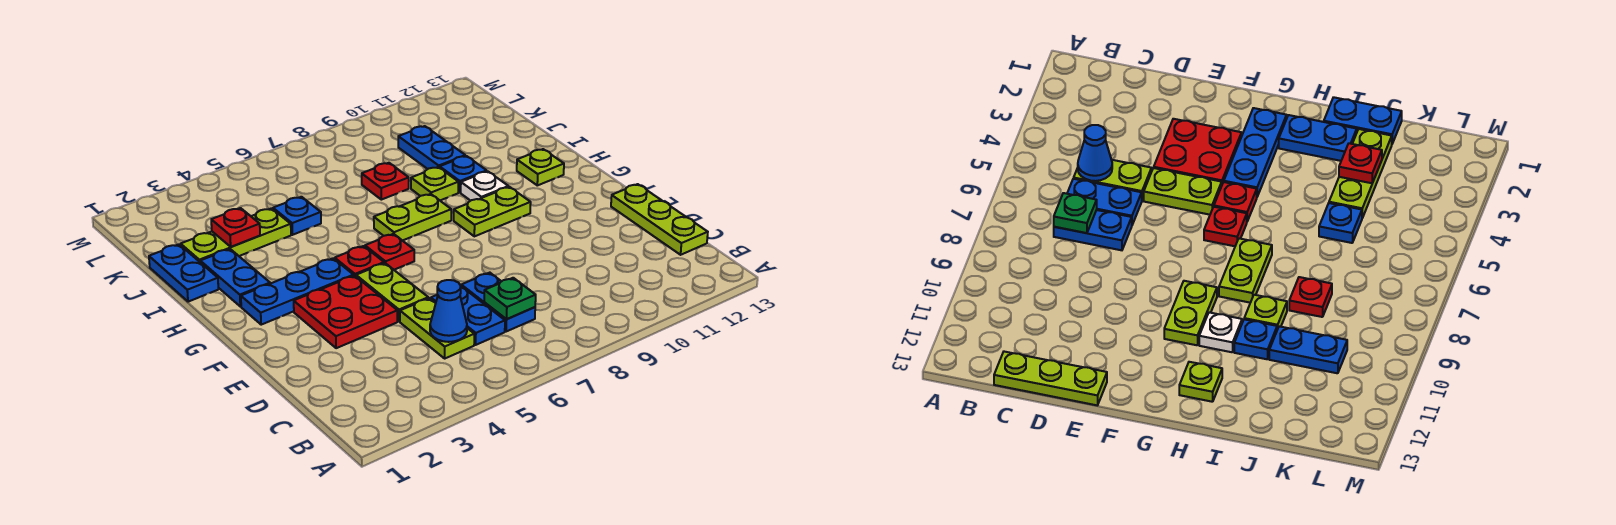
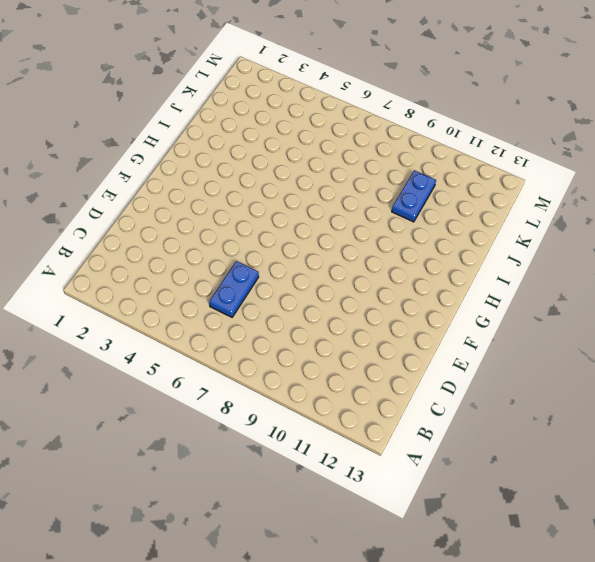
none -> lime plate C5:D5 level 1
none -> blue plate C7:D7 level 1
none -> lime plate C13:E13 level 1

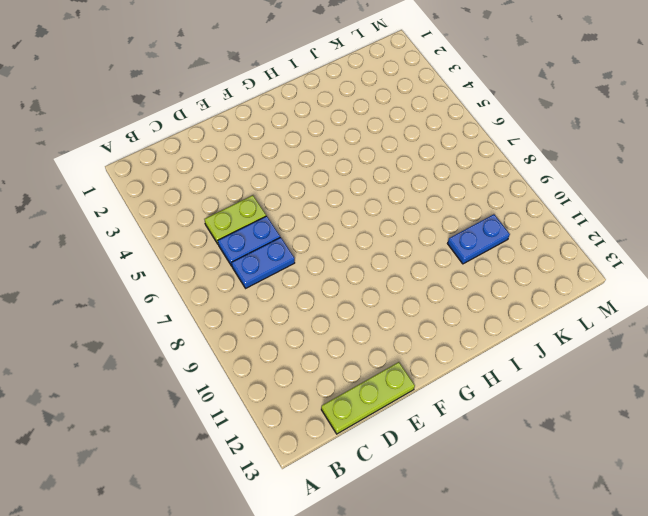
none -> red plate E3:F4 level 1
none -> lime plate E5:F5 level 1
none -> blue plate G2:G4 level 1

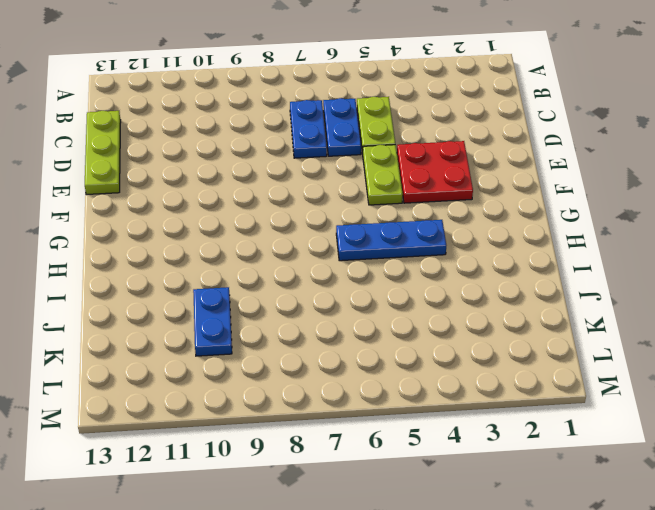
blue plate H4:H6 level 1 -> blue plate G2:G4 level 1
none -> red plate G5 level 1
none -> red plate G6 level 1
none -> lime plate G9:G10 level 1

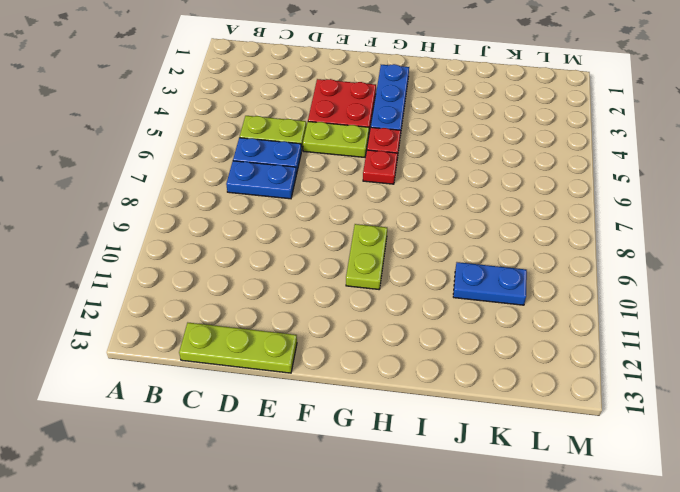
none -> blue plate H2:I2 level 1
none -> lime plate H7:H8 level 1
none -> white plate H10 level 1

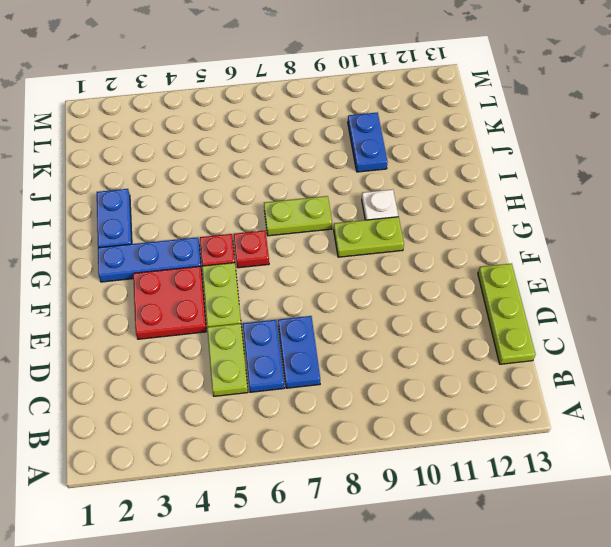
none -> lime plate H12 level 1
none -> blue plate I1:J1 level 1
none -> lime plate I9 level 1

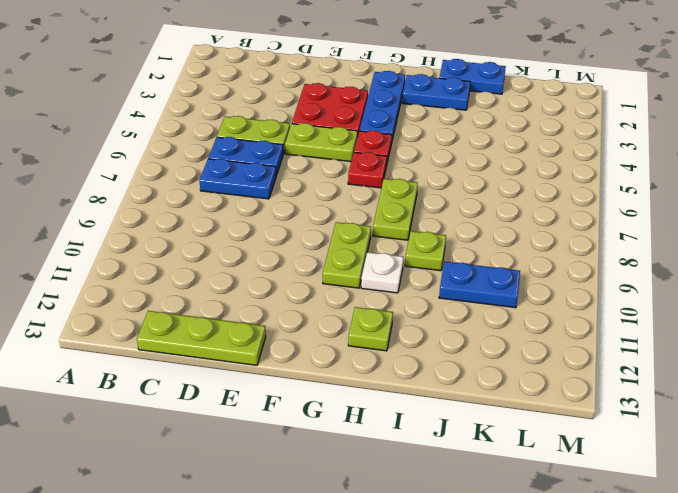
none -> blue plate I10 level 1
none -> lime plate J2:J4 level 1
none -> blue plate J5 level 1

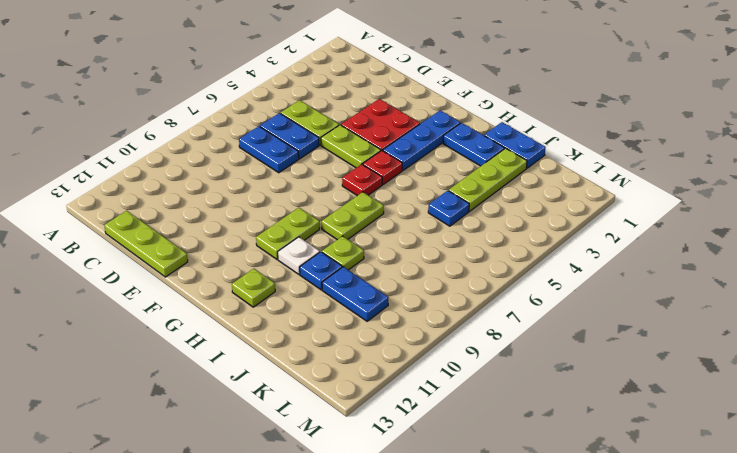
none -> red plate J8 level 1
none -> blue cone C5 level 2
none -> green plate C7 level 2

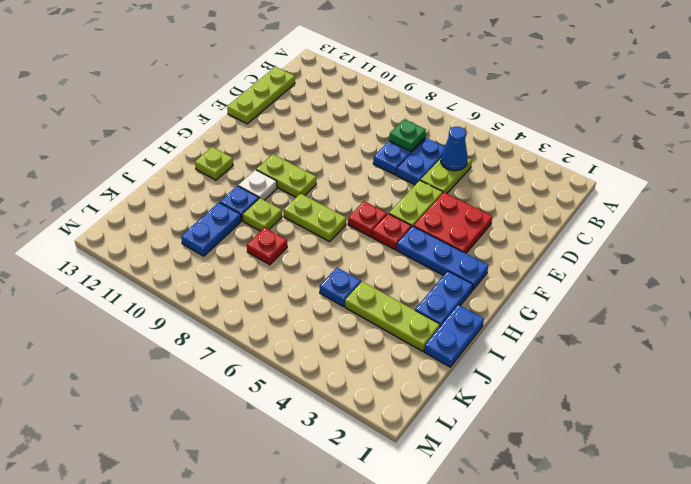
none -> red plate J3 level 2

